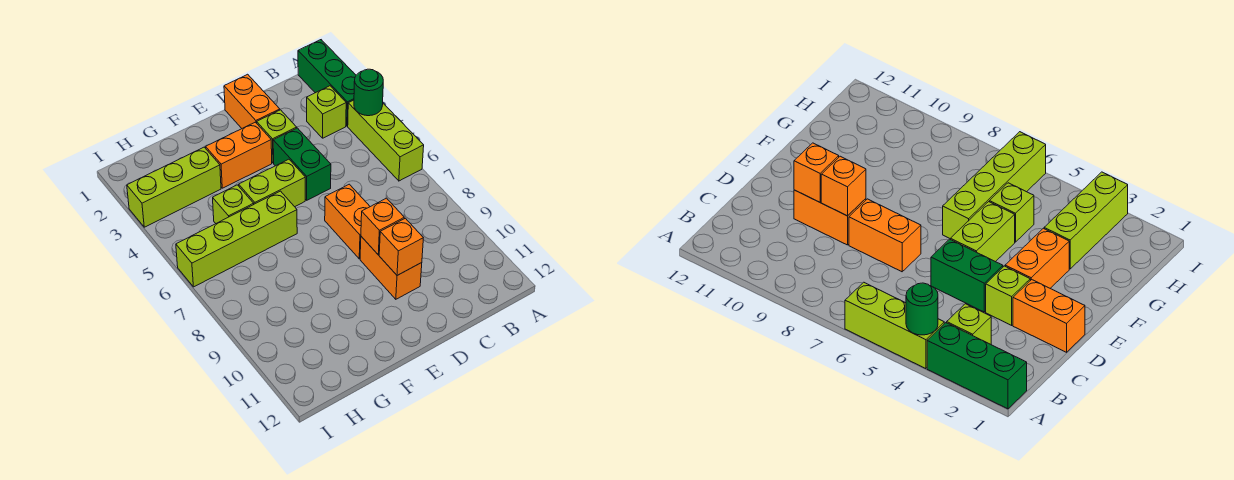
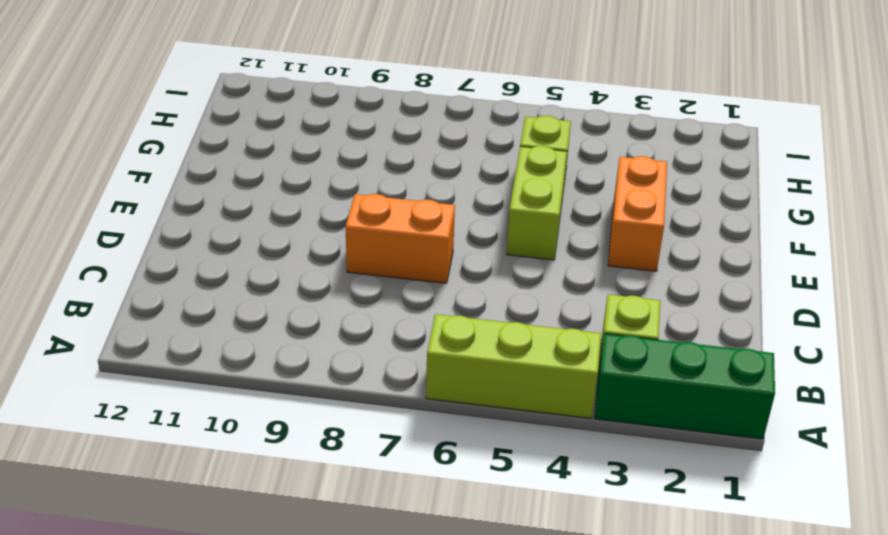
none -> orange brick D1:D2 level 1
none -> lime brick D3 level 1
none -> green brick D4:D5 level 1

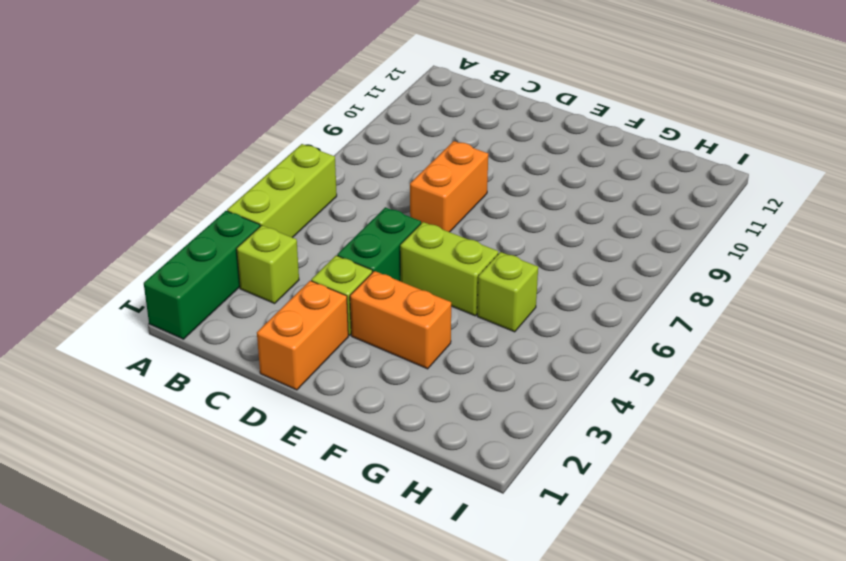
none -> orange brick D9:D10 level 1
none -> lime brick F6:I6 level 1
none -> lime brick G3:I3 level 1

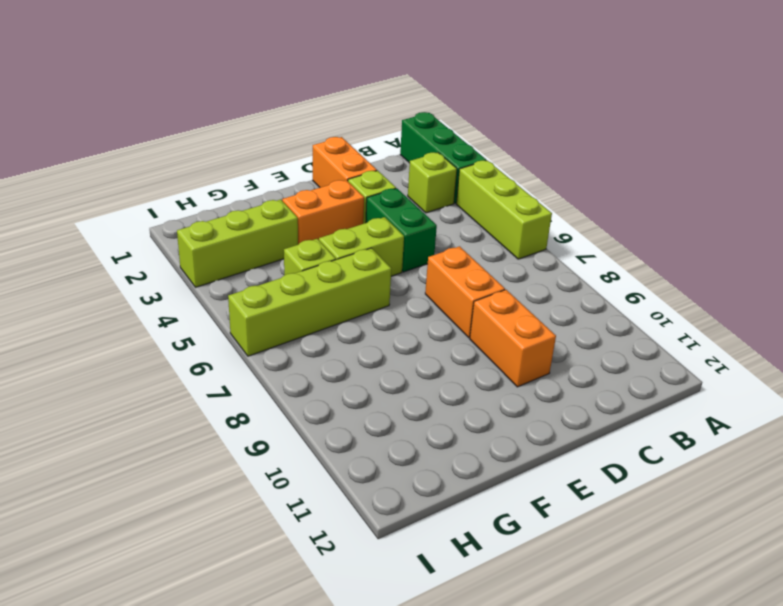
none -> green round brick A4 level 2
none -> orange brick D9 level 2
none -> orange brick D10 level 2

